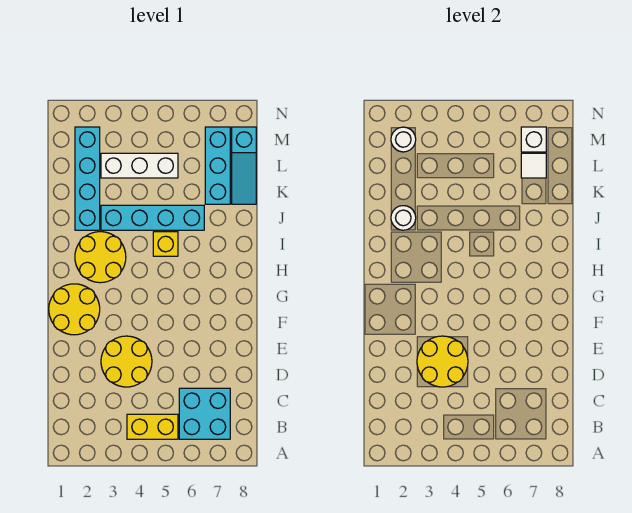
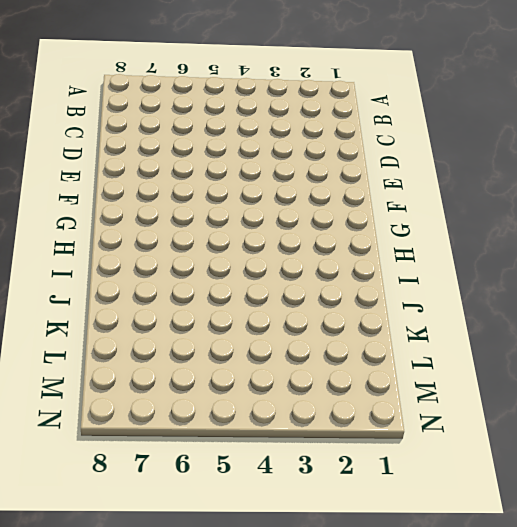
none -> yellow brick B4:B5 level 1
none -> cyan brick B6:C7 level 1
none -> yellow round brick D3:E4 level 1

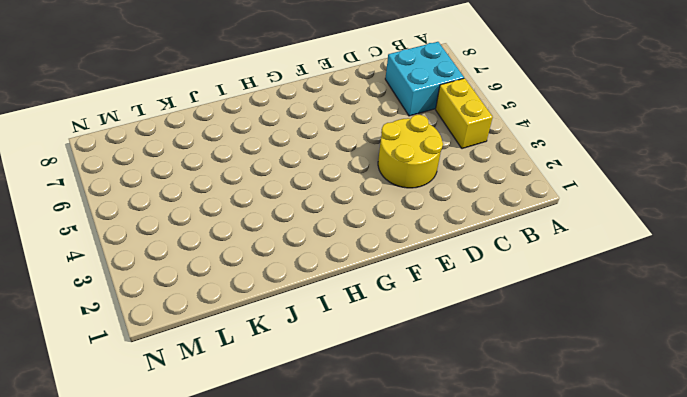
none -> yellow round brick F1:G2 level 1
none -> yellow round brick H2:I3 level 1
none -> yellow brick I5 level 1

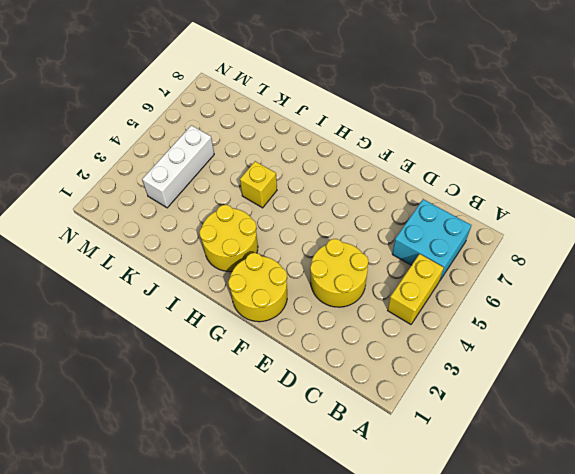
none -> cyan brick J2:M2 level 1
none -> cyan brick J3:J6 level 1
none -> cyan brick K7:M7 level 1

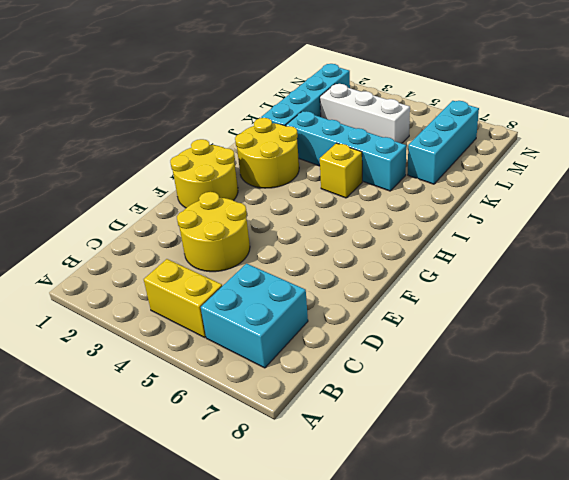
none -> cyan slope K8:M8 level 1 top M
none -> yellow round brick D3:E4 level 2
none -> white round brick J2 level 2

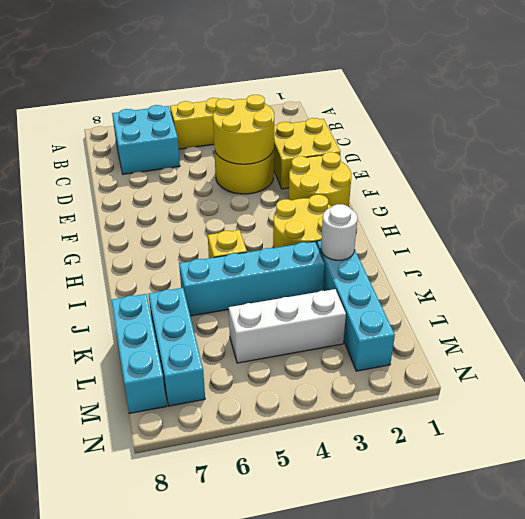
yellow brick D1:E2 level 1 -> none
cyan brick K8:M8 level 1 -> cyan slope K8:M8 level 1 top M
none -> white tile L7 level 2
none -> white round brick M2 level 2
none -> white brick M7 level 2

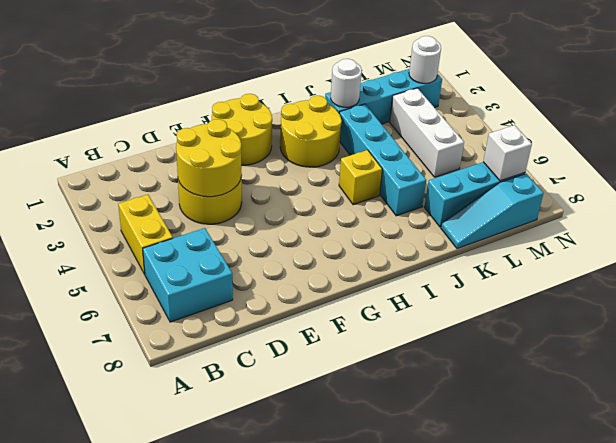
none -> white tile L7 level 2

